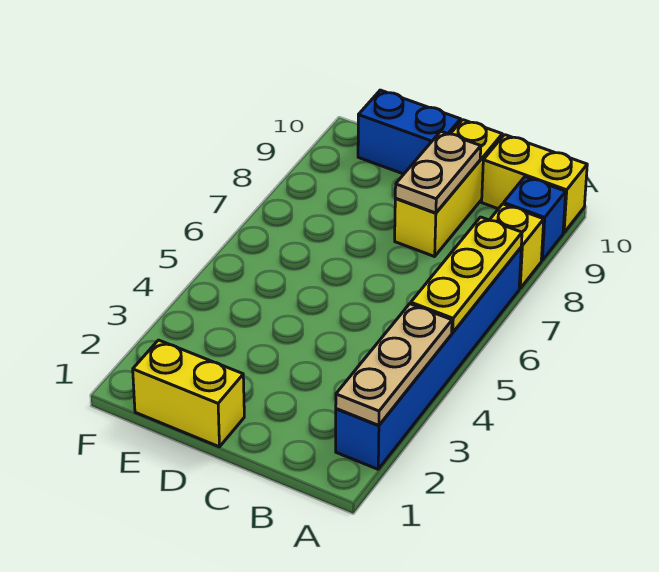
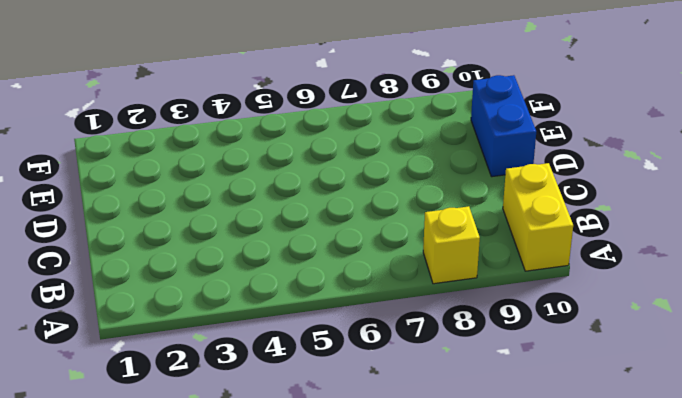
none -> blue brick A2:A7 level 1
none -> blue brick A9 level 1

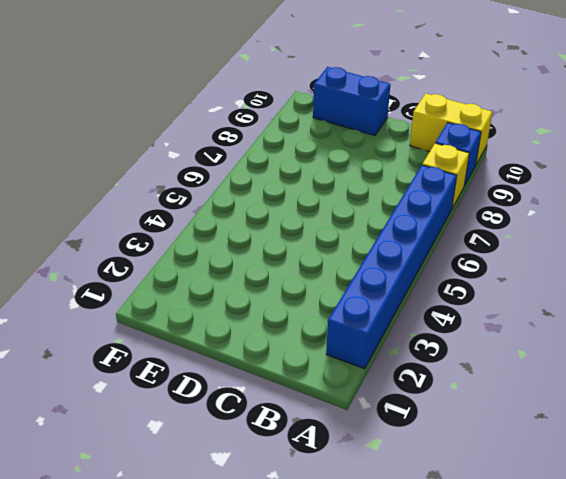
none -> yellow brick C8:C10 level 1
none -> yellow brick D1:E1 level 1

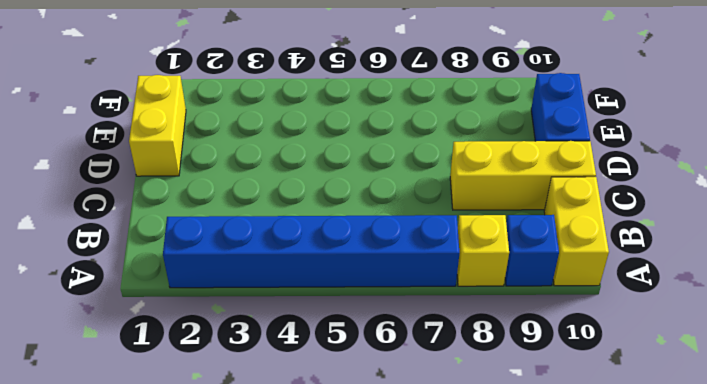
none -> tan plate A2:A4 level 2
none -> yellow plate A5:A7 level 2

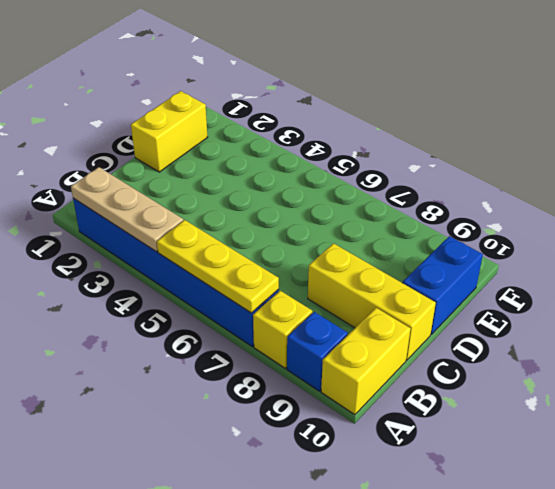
none -> tan plate C8:C9 level 2

